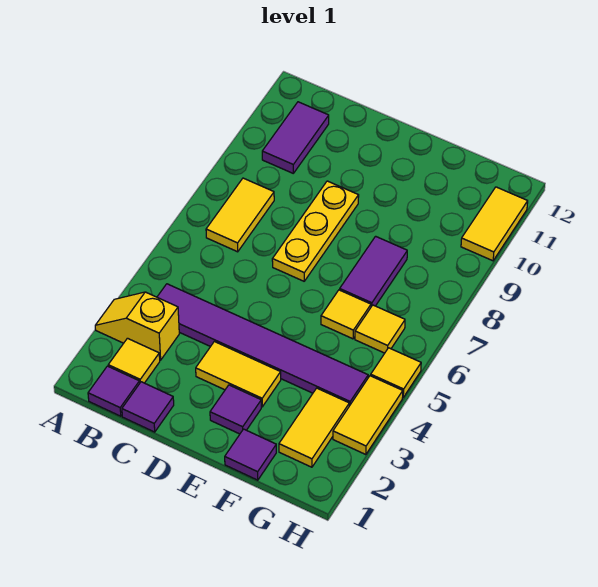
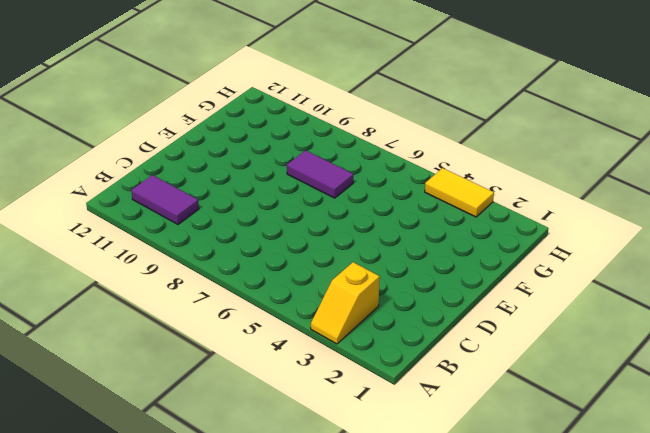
none -> purple tile B1 level 1
none -> yellow tile B2 level 1
none -> purple tile B4:G4 level 1

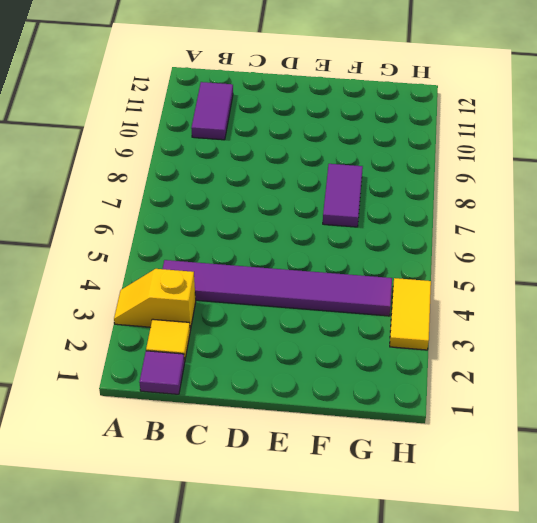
none -> yellow tile B7:B8 level 1
none -> purple tile C1 level 1
none -> yellow tile D3:E3 level 1

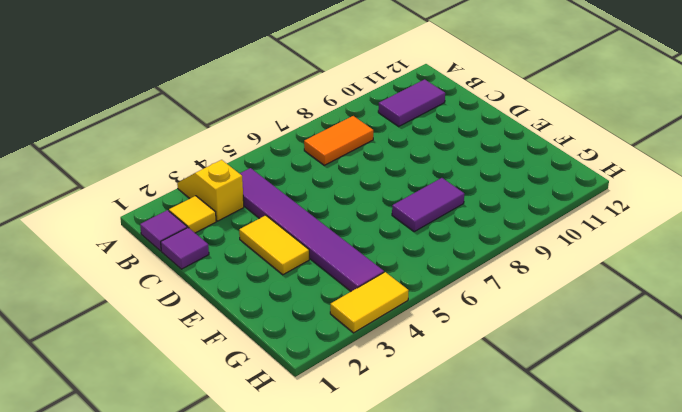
orange tile B7:B8 level 1 -> yellow tile B7:B8 level 1
none -> yellow plate D7:D9 level 1
none -> purple tile E2 level 1
none -> purple tile F1 level 1

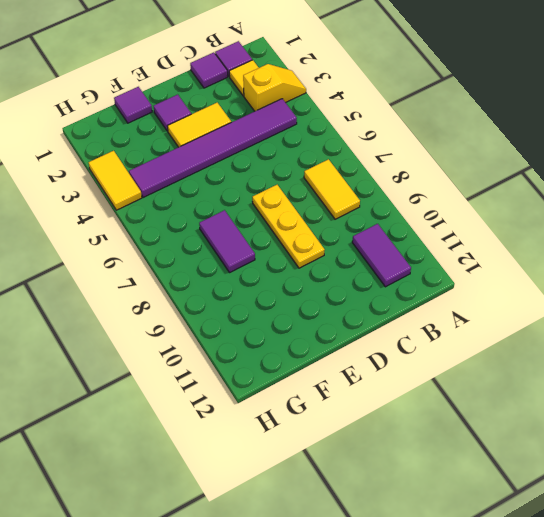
none -> yellow tile F6 level 1
none -> yellow tile G2:G3 level 1
none -> yellow tile G6 level 1

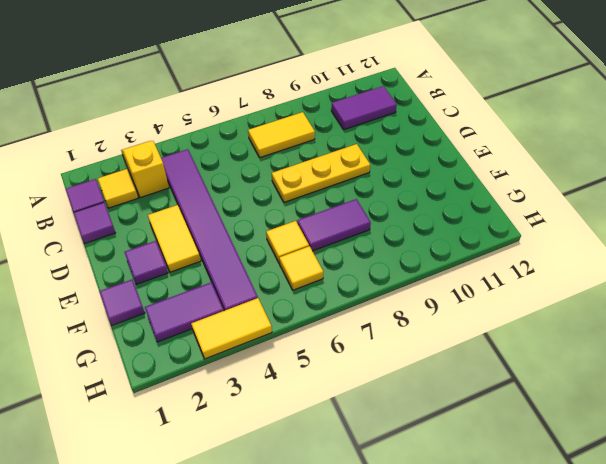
purple tile G2:G3 level 1 -> yellow tile G2:G3 level 1
none -> yellow tile H5 level 1
none -> yellow tile H10:H11 level 1

